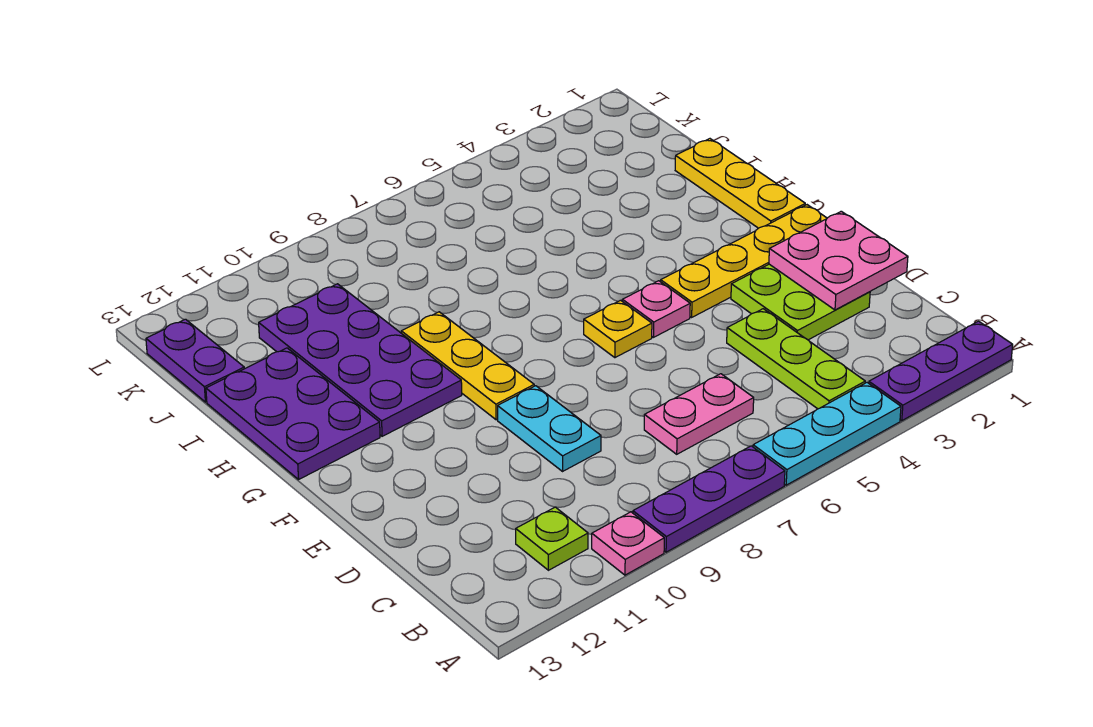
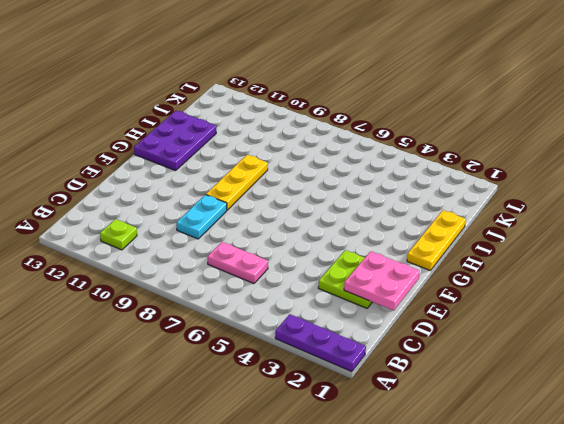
none -> cyan plate A4:A6 level 1
none -> purple plate A7:A9 level 1
none -> pink plate A10 level 1

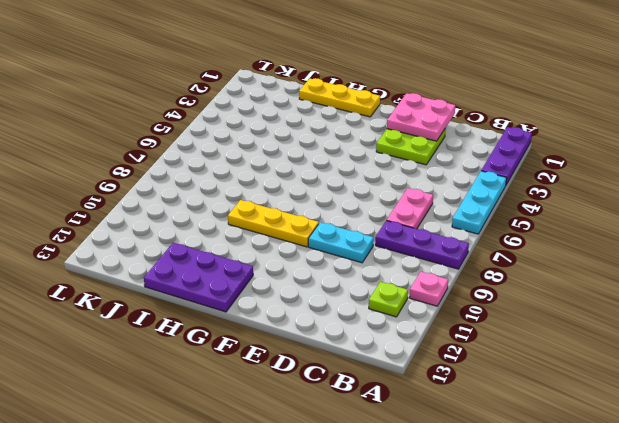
purple plate A8:C8 level 1 -> purple plate A7:A9 level 1
none -> lime plate B4:D4 level 1
none -> yellow plate F1:F4 level 1
none -> pink plate F5 level 1

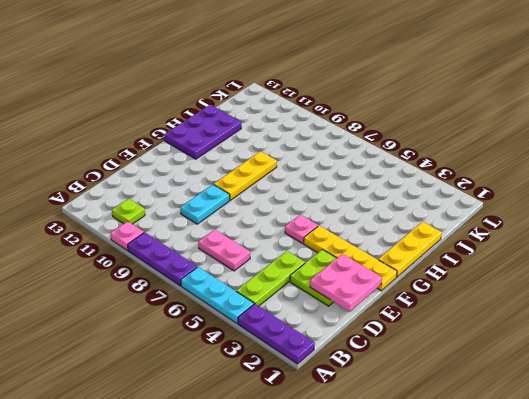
none -> yellow plate F6 level 1
none -> purple plate G10:J11 level 1
none -> purple plate J13:K13 level 1

